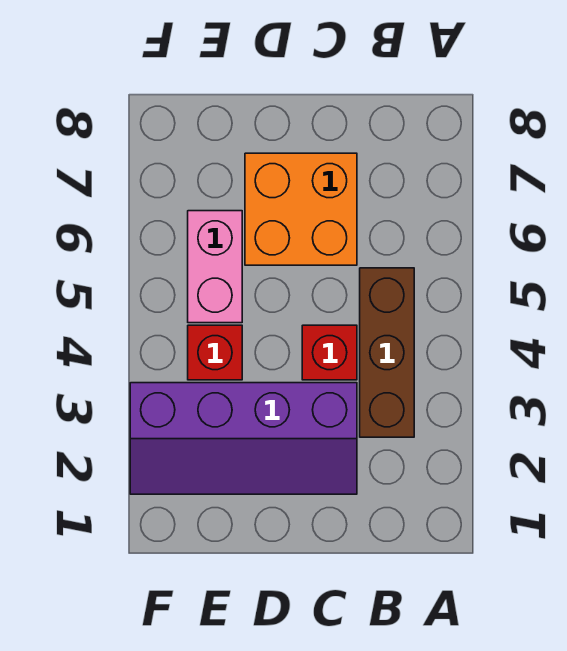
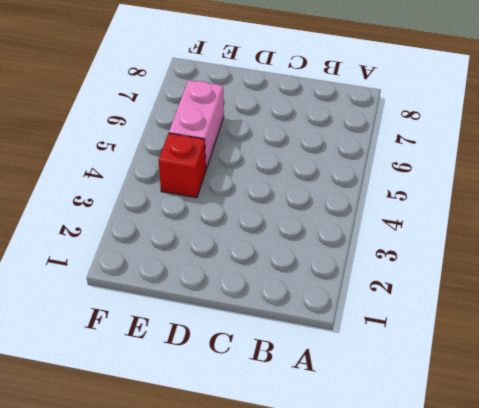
none -> brown brick B3:B5 level 1
none -> purple slope C2:F3 level 1 top 3

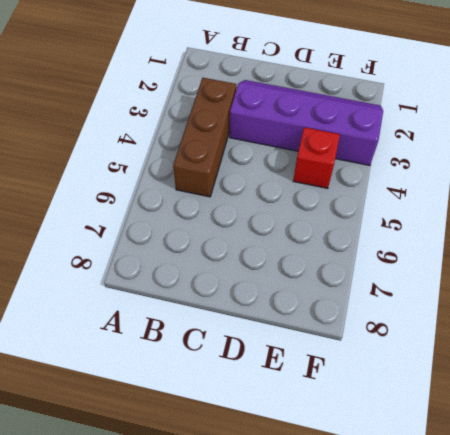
none -> red brick C4 level 1
none -> orange brick C6:D7 level 1

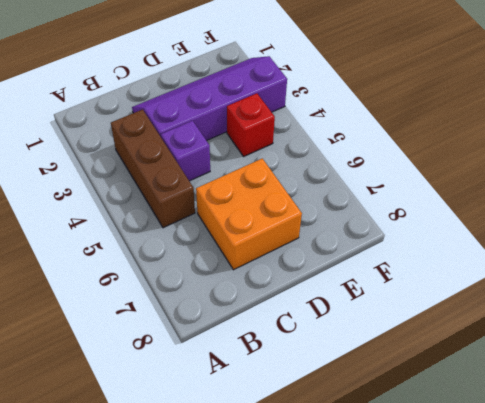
purple brick C4 level 1 -> red brick C4 level 1
none -> pink brick E5:E6 level 1

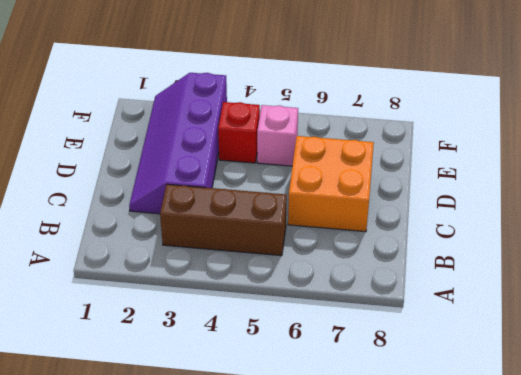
pink brick E5 level 1 -> pink brick E5:E6 level 1
none -> red brick C4 level 1

